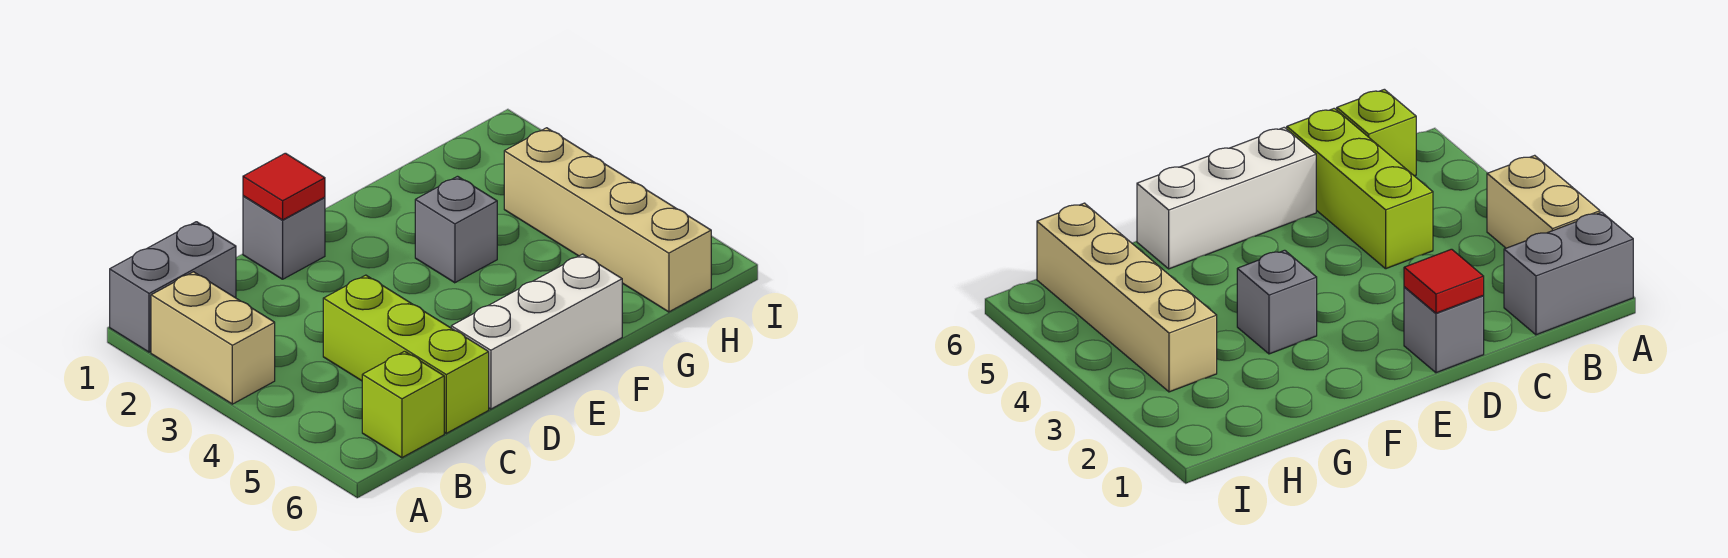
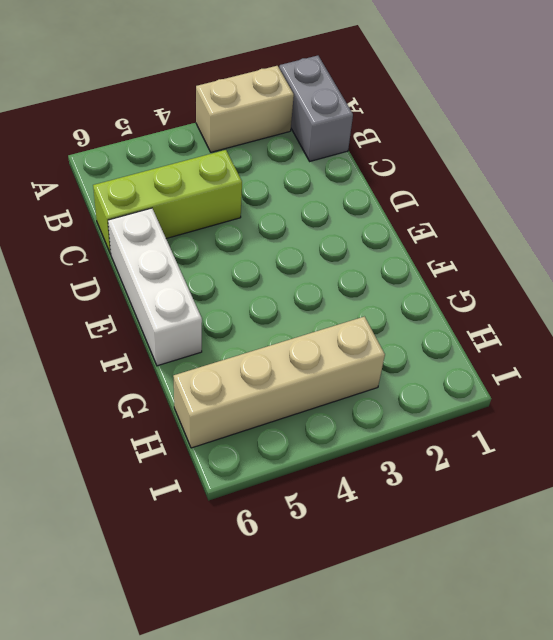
none -> lime brick B6 level 1
none -> grey brick D1 level 1

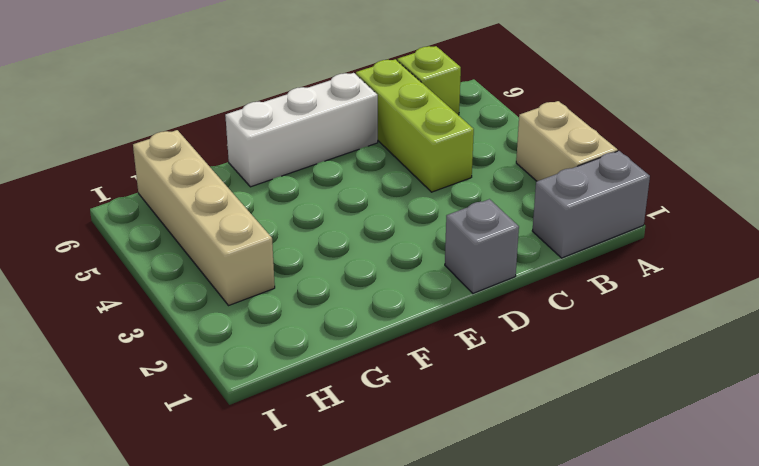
none -> grey brick F3 level 1
none -> red tile D1 level 2

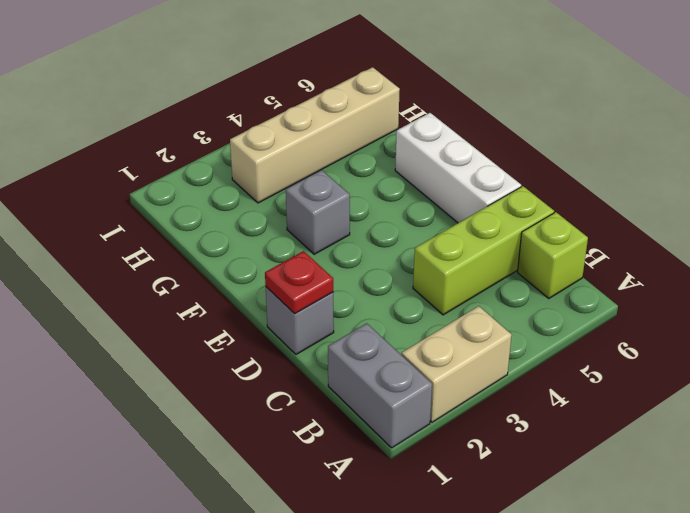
red plate D1 level 2 -> red tile D1 level 2

